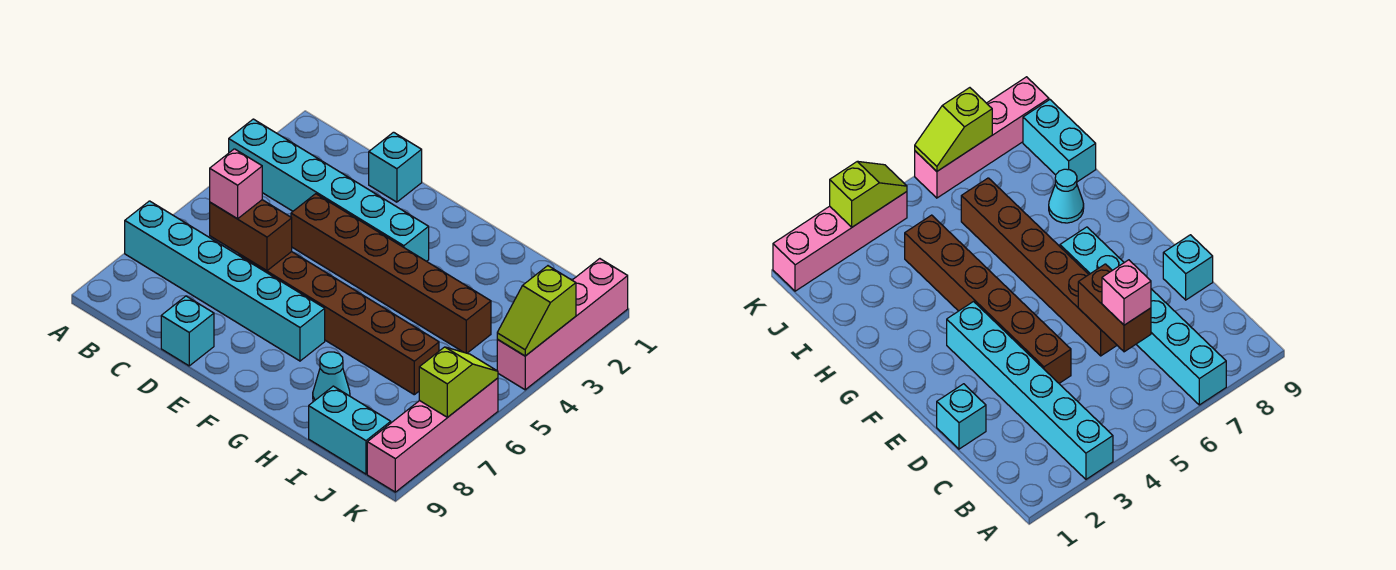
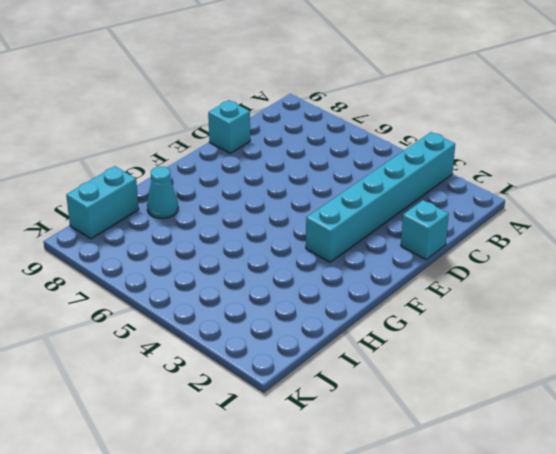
none -> cyan brick A7:F7 level 1
none -> brown brick D4:I4 level 1
none -> brown brick D6:I6 level 1

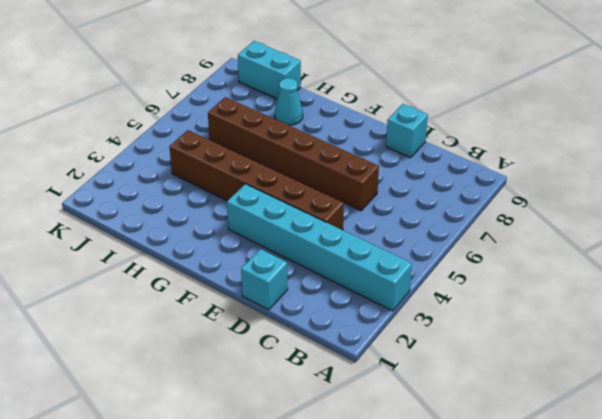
none -> cyan brick A7:F7 level 1
none -> pink brick K1:K4 level 1
none -> pink brick K6:K9 level 1

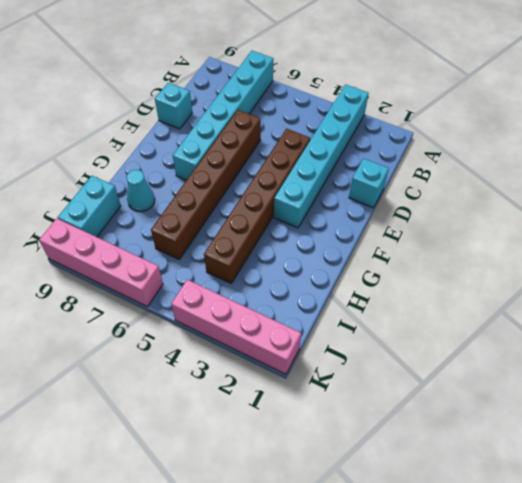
none -> brown brick C6:D6 level 2
none -> lime slope K3:K4 level 2 top 3
none -> lime slope K6:K7 level 2 top 7

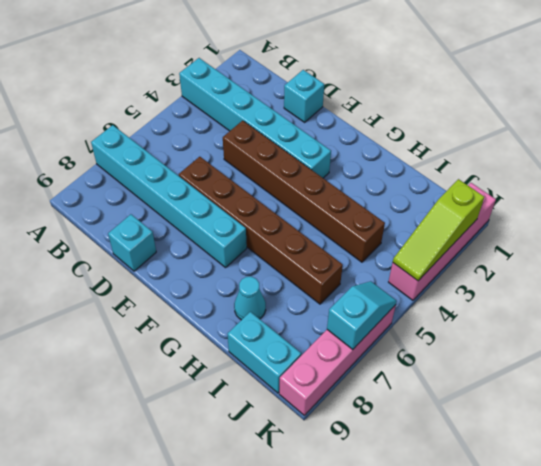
lime slope K2:K4 level 2 top 2 -> lime slope K3:K4 level 2 top 3
cyan slope K6:K7 level 2 top 7 -> lime slope K6:K7 level 2 top 7
none -> brown brick C6:D6 level 2
none -> pink brick C6 level 3

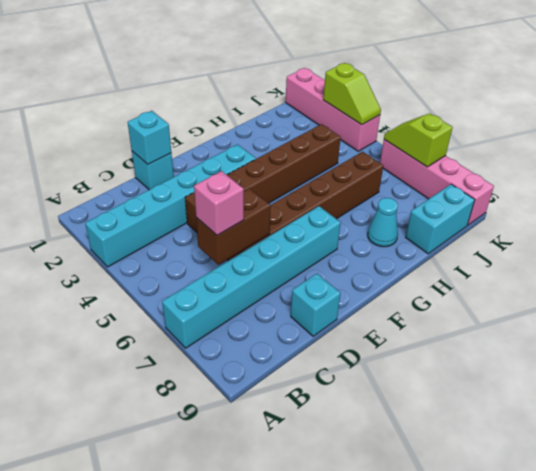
cyan brick D1 level 2 -> none

